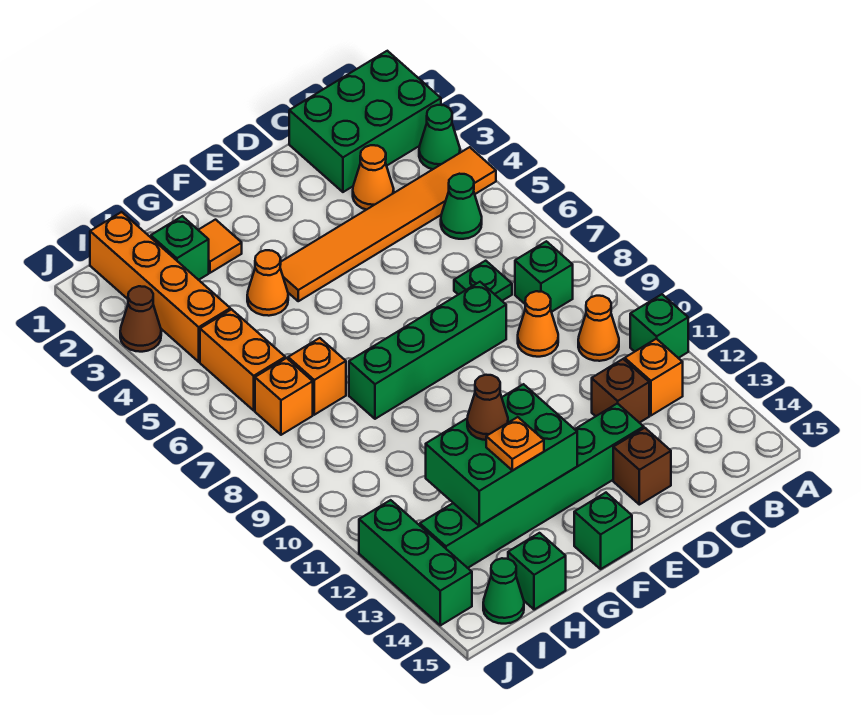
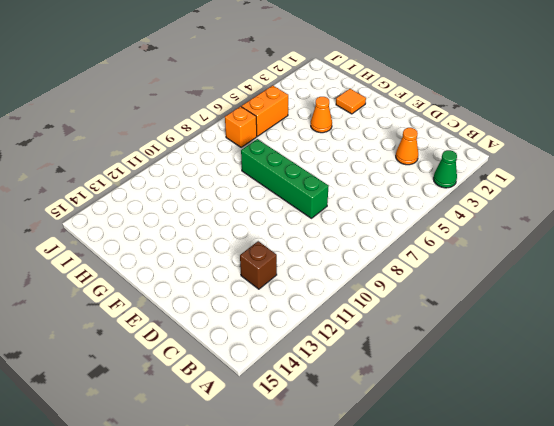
none -> green brick A1:C2 level 1
none -> orange tile A4:F4 level 1
none -> green brick A11 level 1
none -> green cone B5 level 1

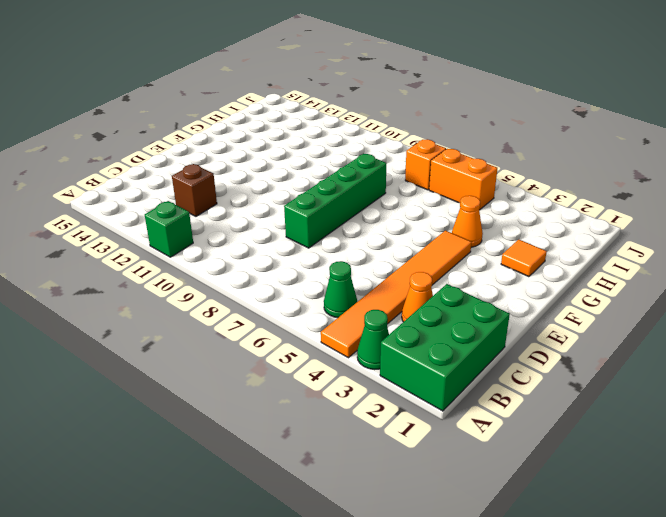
none -> green brick B8 level 1
none -> orange cone B10 level 1
none -> orange brick B12 level 1
none -> green plate C7 level 1

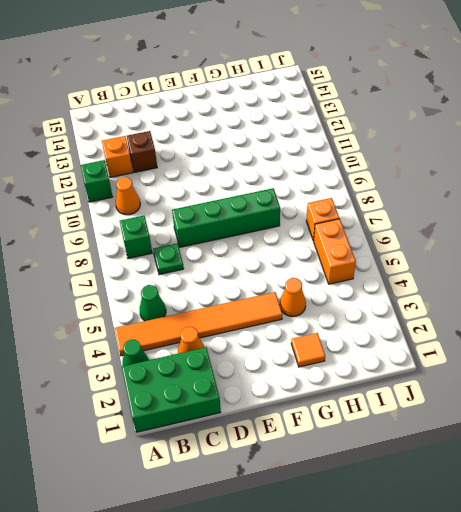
none -> orange cone C9 level 1
none -> green brick D13:I13 level 1
none -> brown brick D14 level 1
none -> green brick F15 level 1

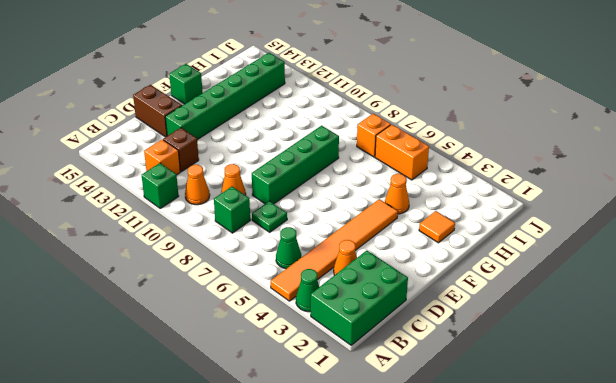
brown brick D14:D15 level 1 -> brown brick D14 level 1
none -> green brick H2 level 1
none -> orange brick H7 level 1
none -> green brick H15 level 1
none -> orange brick I1:I4 level 1

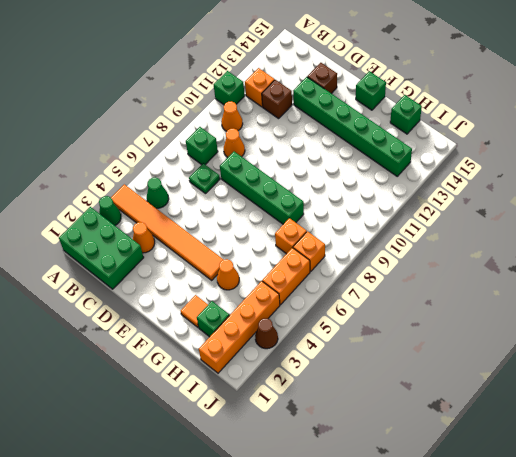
none -> green cone I15 level 1
none -> green brick J12:J14 level 1
none -> green brick F12:H13 level 2
none -> brown cone G12 level 3

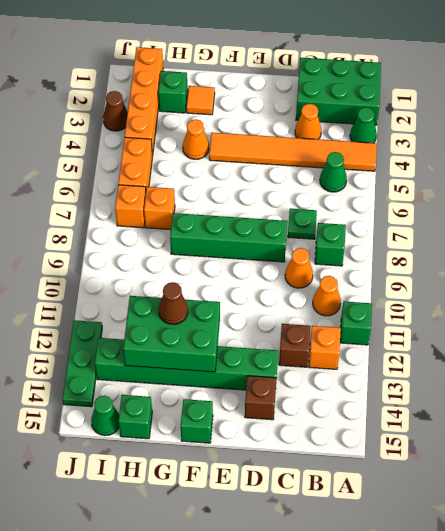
green plate J12:J14 level 1 -> green brick J12:J14 level 1
none -> orange plate G13 level 3

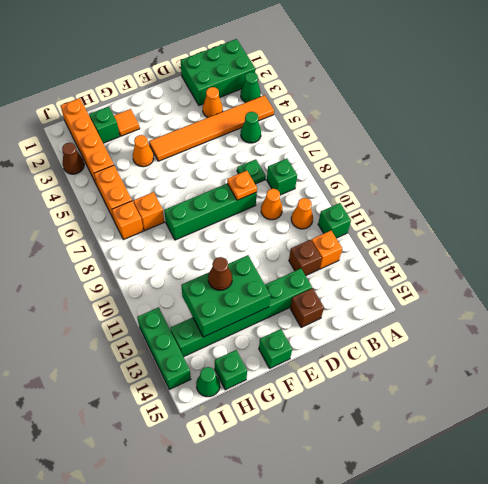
orange plate D8 level 2 -> orange plate G13 level 3

